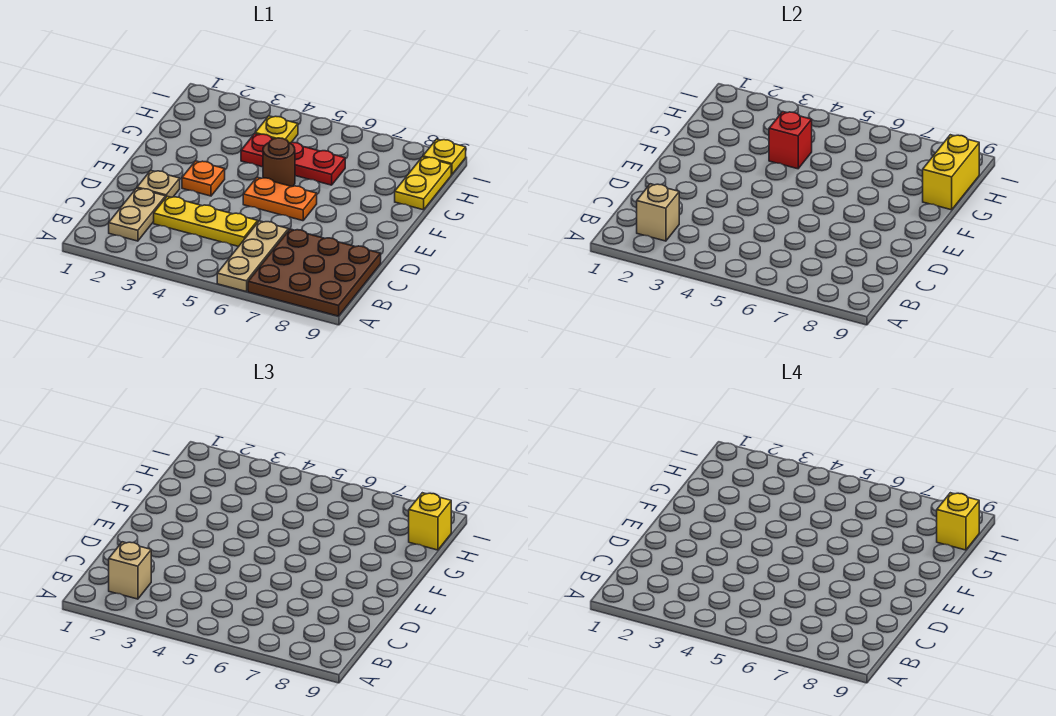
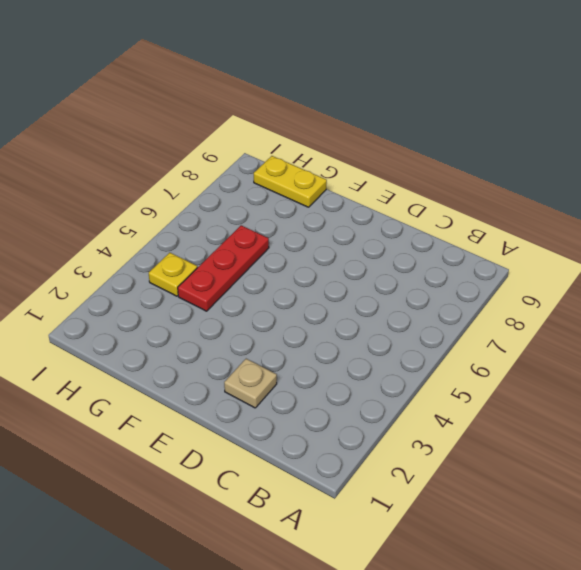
none -> tan plate A6:C6 level 1
none -> brown plate A7:C9 level 1
none -> tan plate B2:C2 level 1

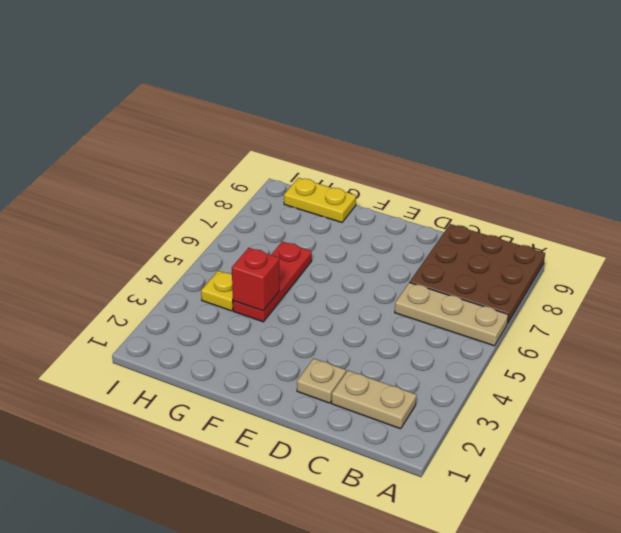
none -> yellow plate C3:C5 level 1
none -> orange plate E3 level 1
none -> orange plate E5:E6 level 1

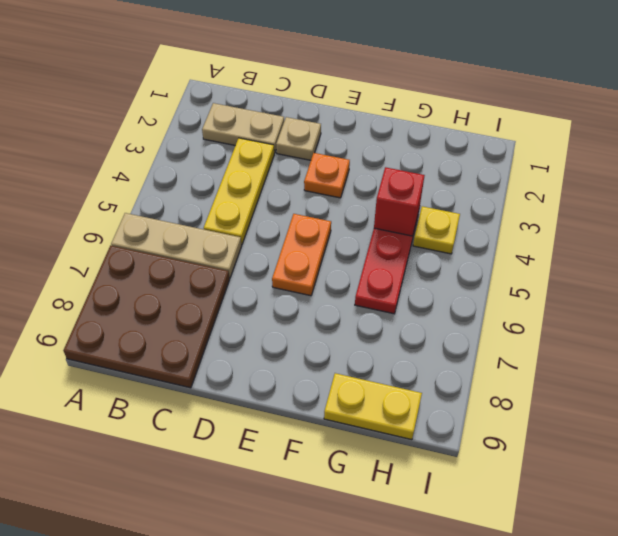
none -> brown round brick F5 level 1
none -> yellow plate I9 level 1
none -> tan brick B2 level 2

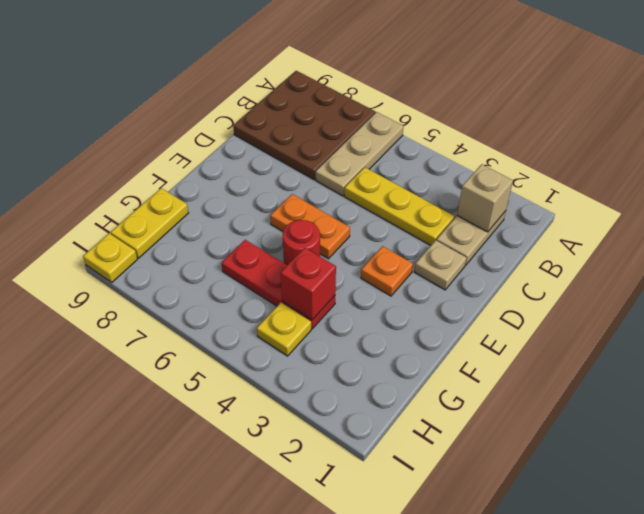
red round brick F5 level 1 -> brown round brick F5 level 1
none -> yellow brick G9:H9 level 2
none -> tan brick B2 level 3
none -> yellow brick H9 level 3

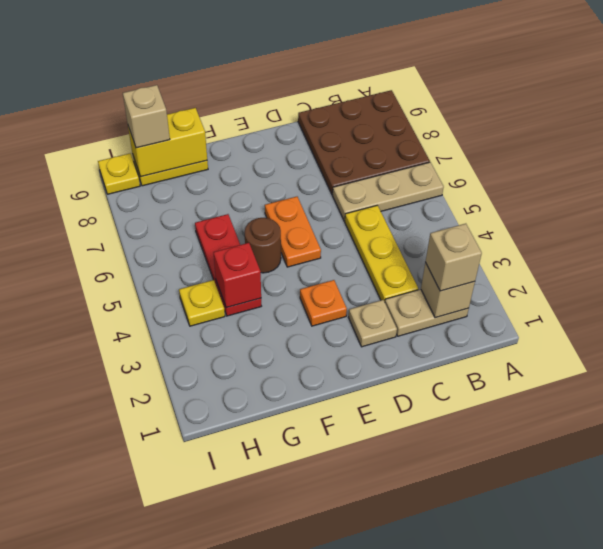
tan brick H9 level 3 -> yellow brick H9 level 3
none -> yellow brick H9 level 4

